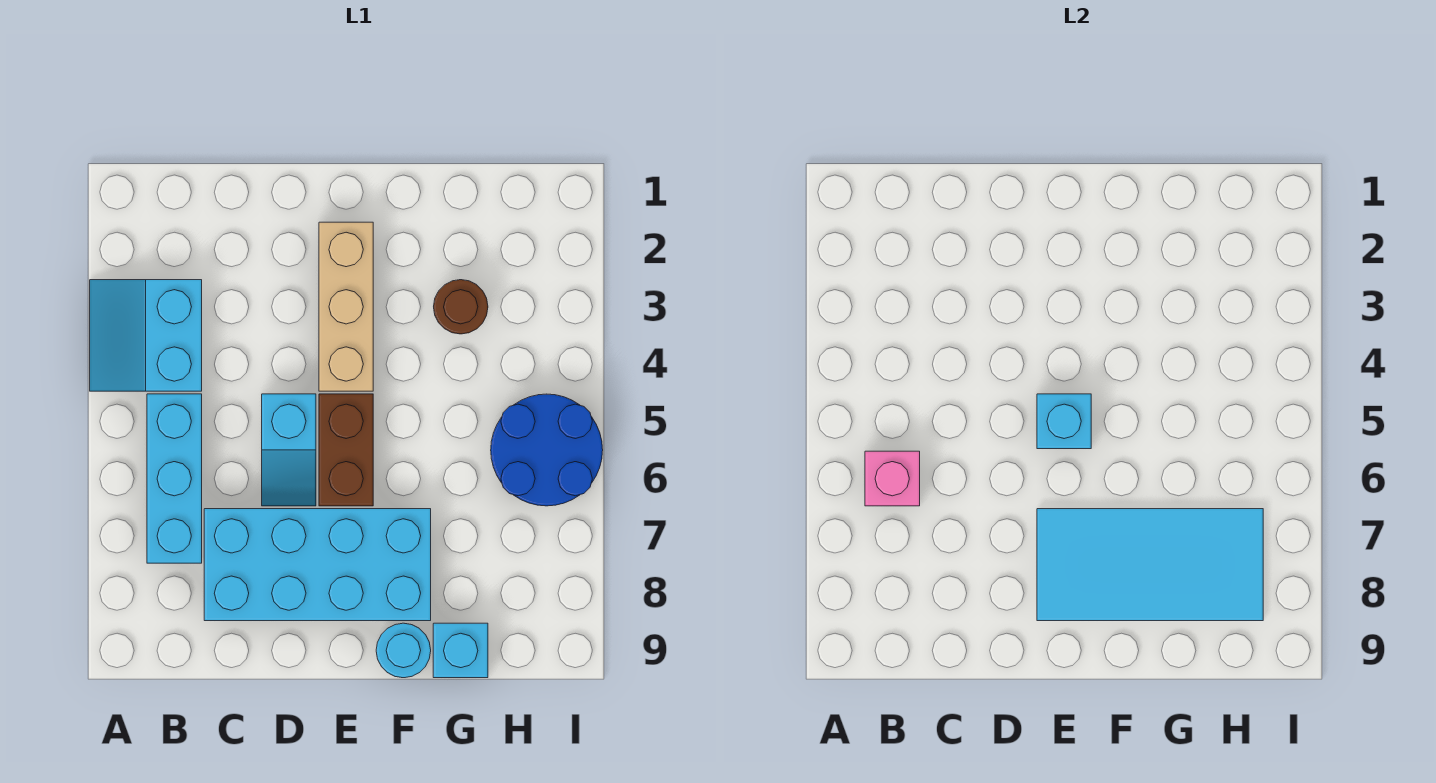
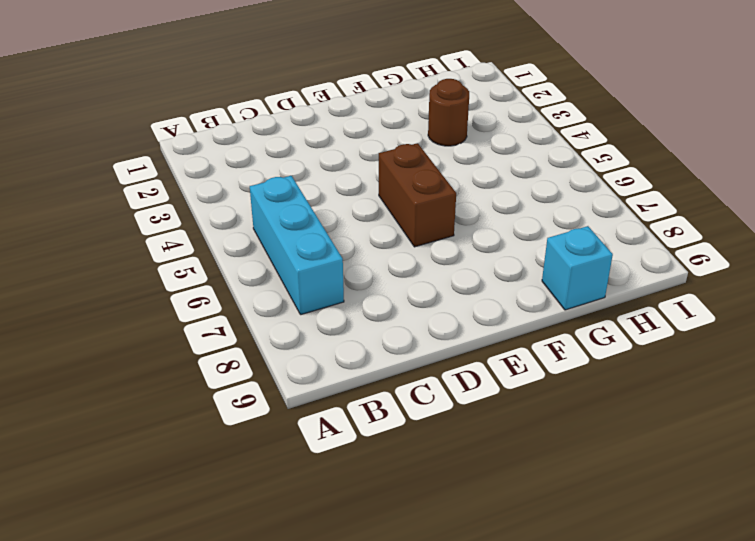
none -> cyan slope A3:B4 level 1 top B
none -> cyan brick C7:F8 level 1
none -> cyan slope D5:D6 level 1 top 5

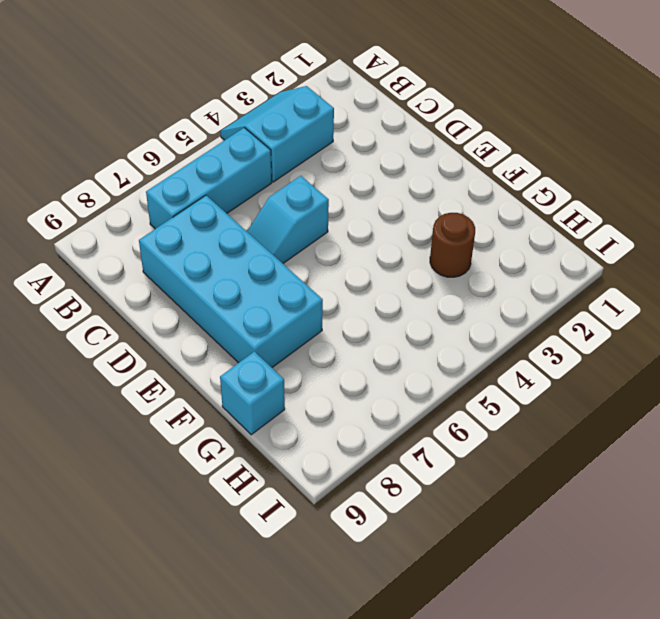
none -> tan brick E2:E4 level 1
none -> brown brick E5:E6 level 1
none -> cyan round brick F9 level 1

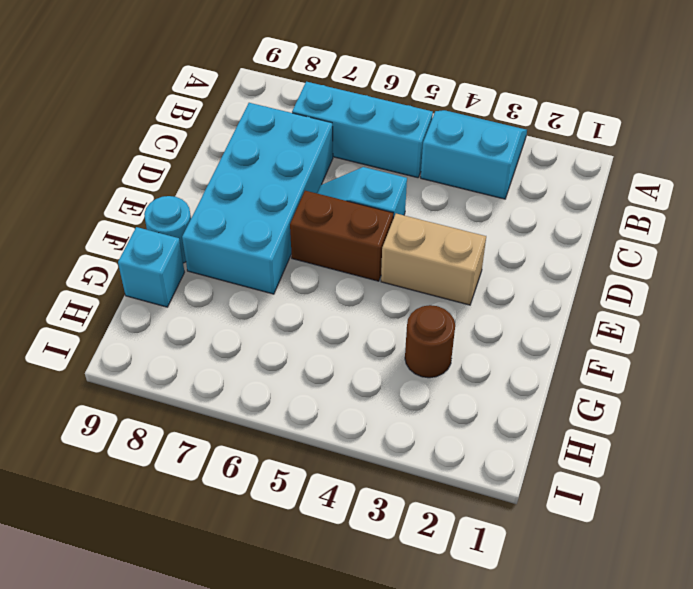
tan brick E3:E4 level 1 -> tan brick E2:E4 level 1
none -> blue round brick H5:I6 level 1
none -> pink brick B6 level 2
none -> cyan brick E5 level 2

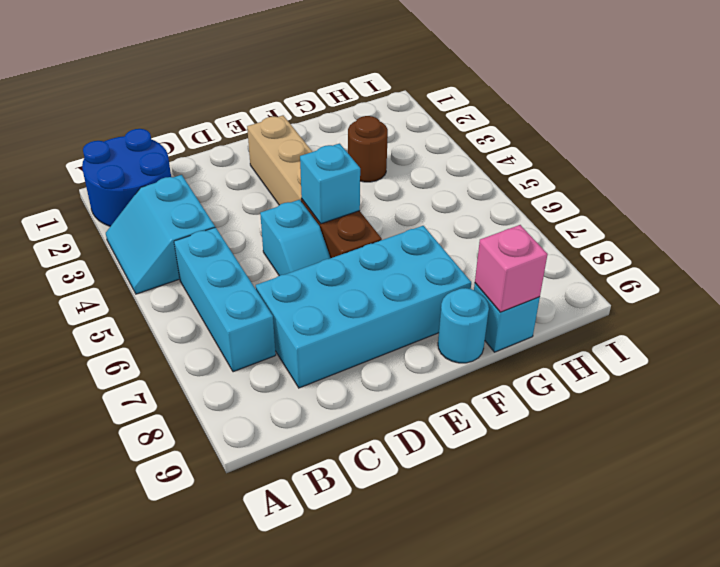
blue round brick A1:B2 level 1 -> blue round brick H5:I6 level 1
pink brick G9 level 2 -> pink brick B6 level 2
none -> cyan tile E7:H8 level 2

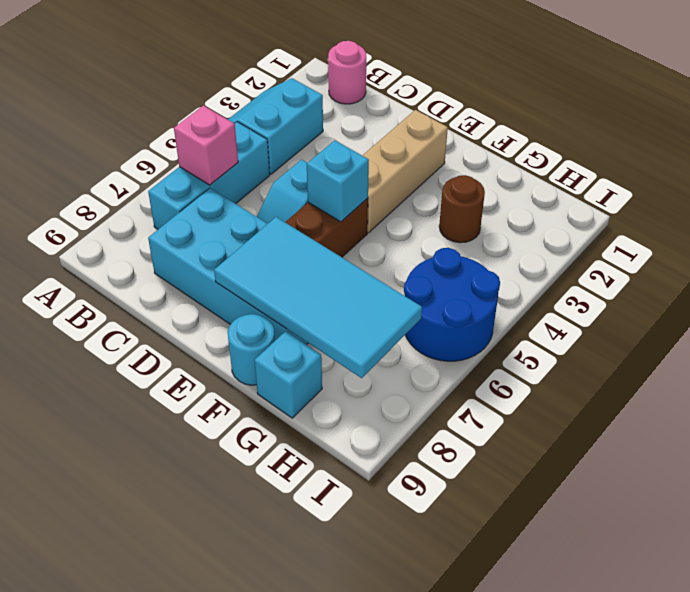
pink round brick B1 level 1 -> none

